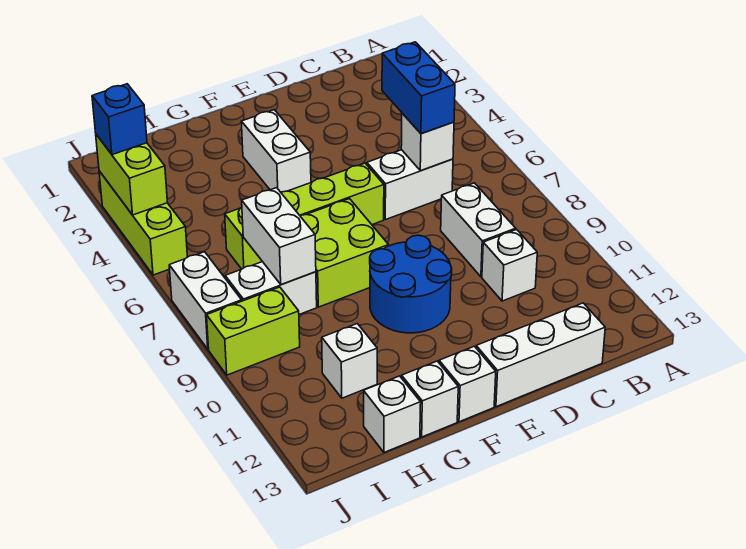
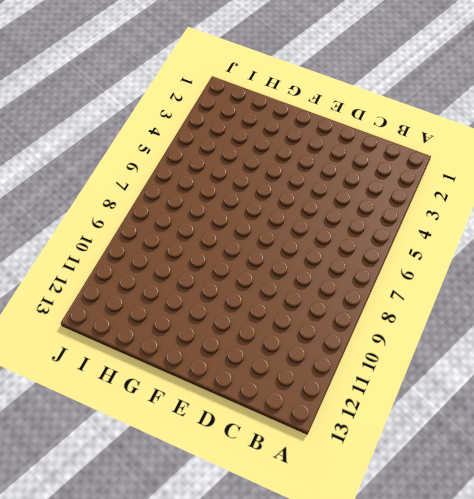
none -> white brick C6:D6 level 1
none -> white brick C8:C9 level 1
none -> white brick C10 level 1

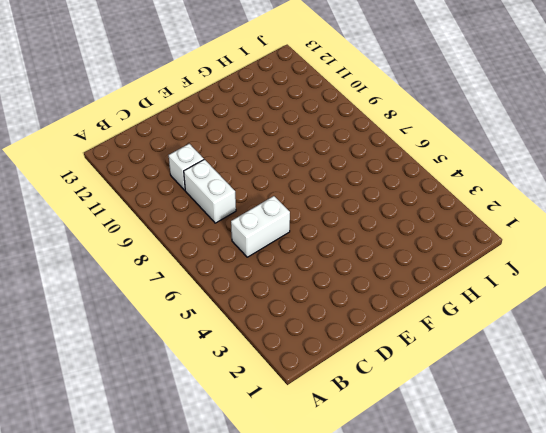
none -> white brick C13:E13 level 1
none -> lime brick E6:H6 level 1
none -> blue round brick E9:F10 level 1

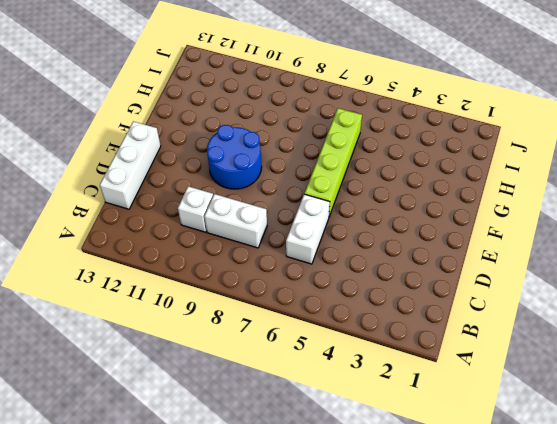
none -> white brick F3:F4 level 1
none -> lime brick F7:G8 level 1
none -> white brick F13 level 1

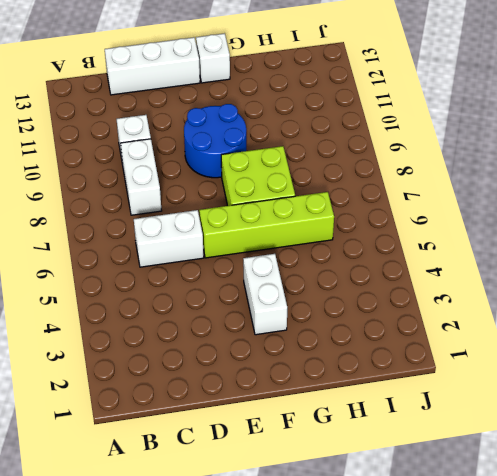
none -> white brick G13 level 1
none -> white brick H8:I8 level 1
none -> white brick H11 level 1

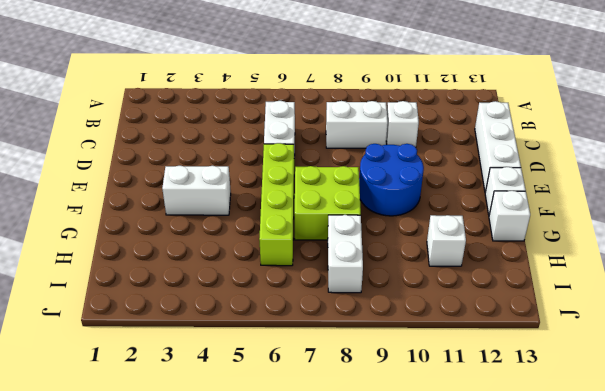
none -> white brick H13 level 1
none -> lime brick I9:J9 level 1
none -> lime brick J3:J5 level 1

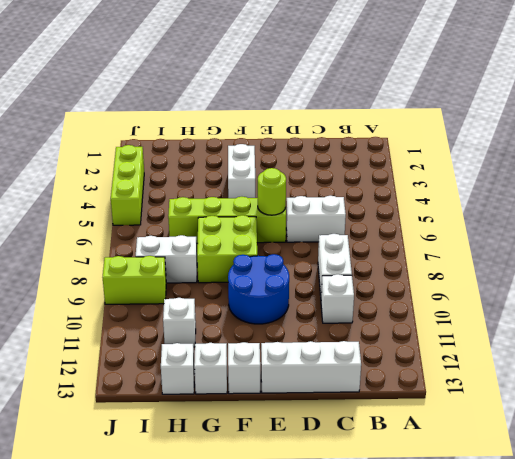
lime round brick E6 level 2 -> none
none -> white brick J7:J8 level 1
none -> white brick C6 level 2
none -> white brick H7:H8 level 2

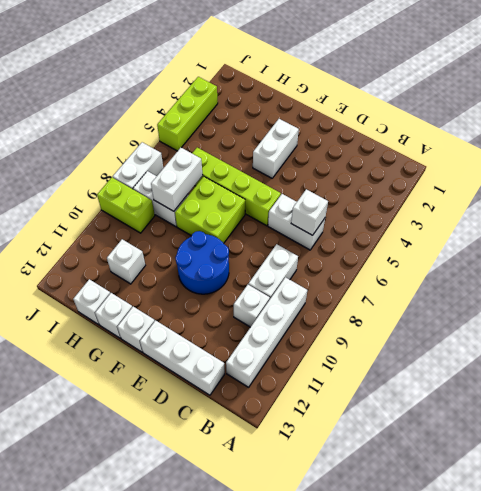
white brick B9:B12 level 1 -> none
none -> lime brick J3:J4 level 2
none -> blue brick C5:C6 level 3
none -> blue brick J3 level 3

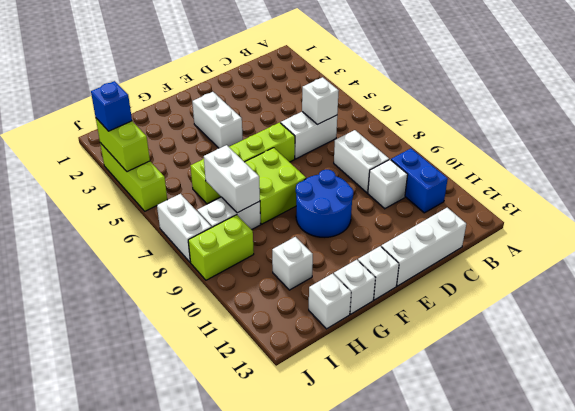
blue brick B10:B11 level 1 -> blue brick C5:C6 level 3

